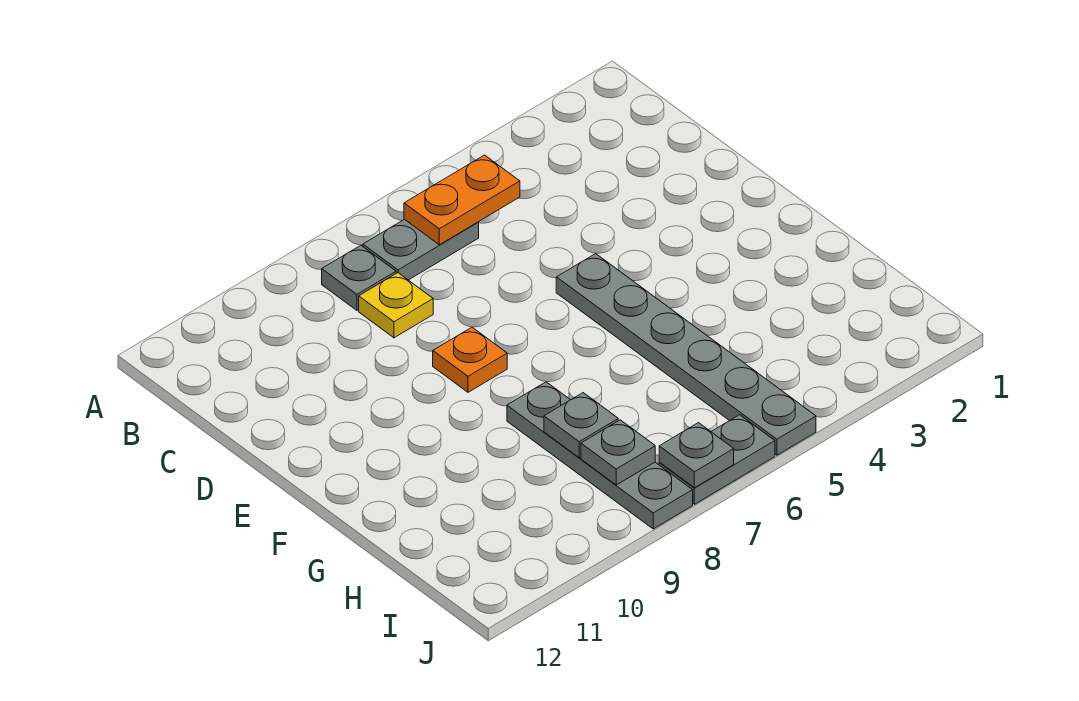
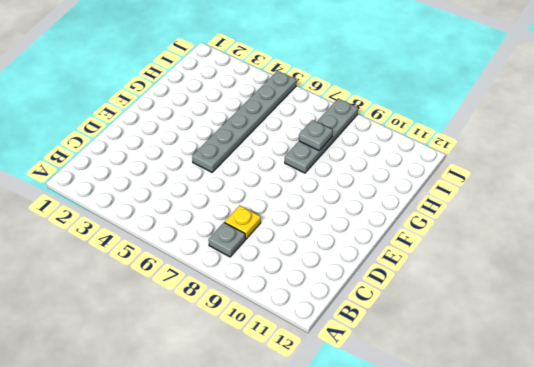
none -> grey plate B6:B7 level 1
none -> orange plate E8 level 1

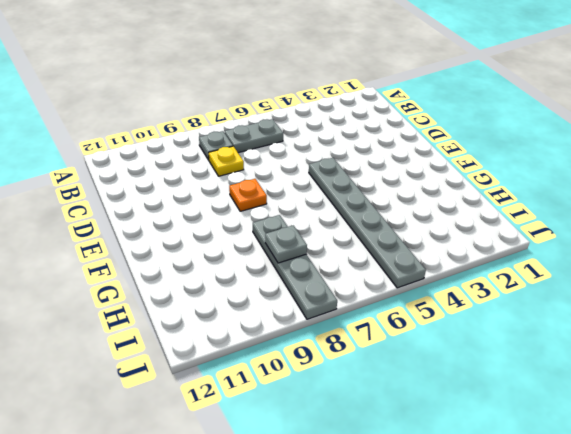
none -> grey plate J6:J7 level 1
none -> orange plate B5:B6 level 2

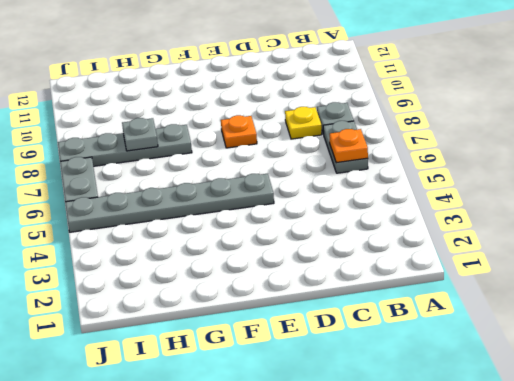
orange plate B6 level 2 -> orange plate B5:B6 level 2
none -> grey plate I8 level 2
none -> grey plate J7 level 2

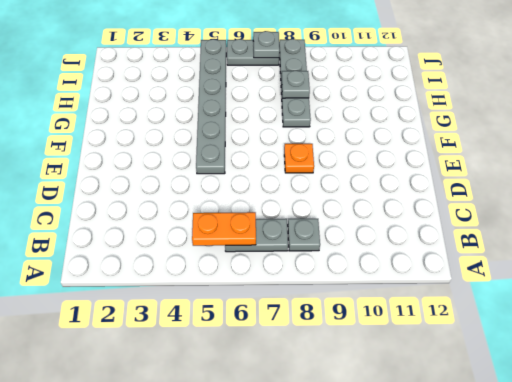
none -> yellow plate C8 level 1
none -> grey plate I8 level 2

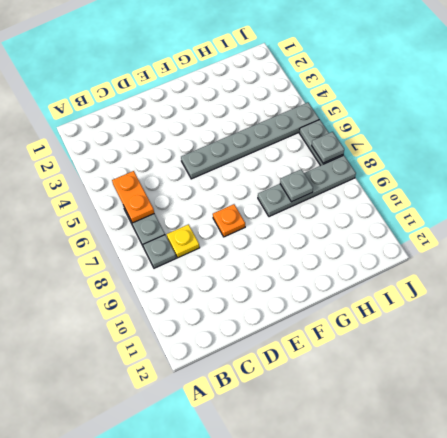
none -> grey plate I8 level 2

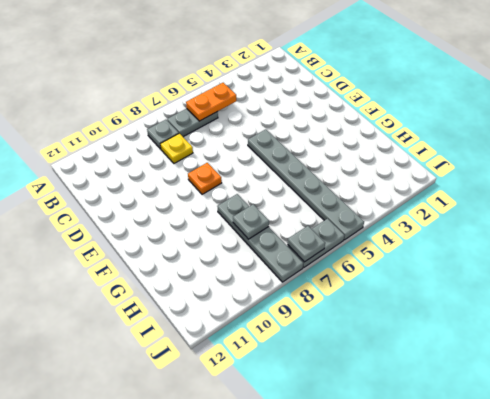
none -> grey plate I8 level 2

